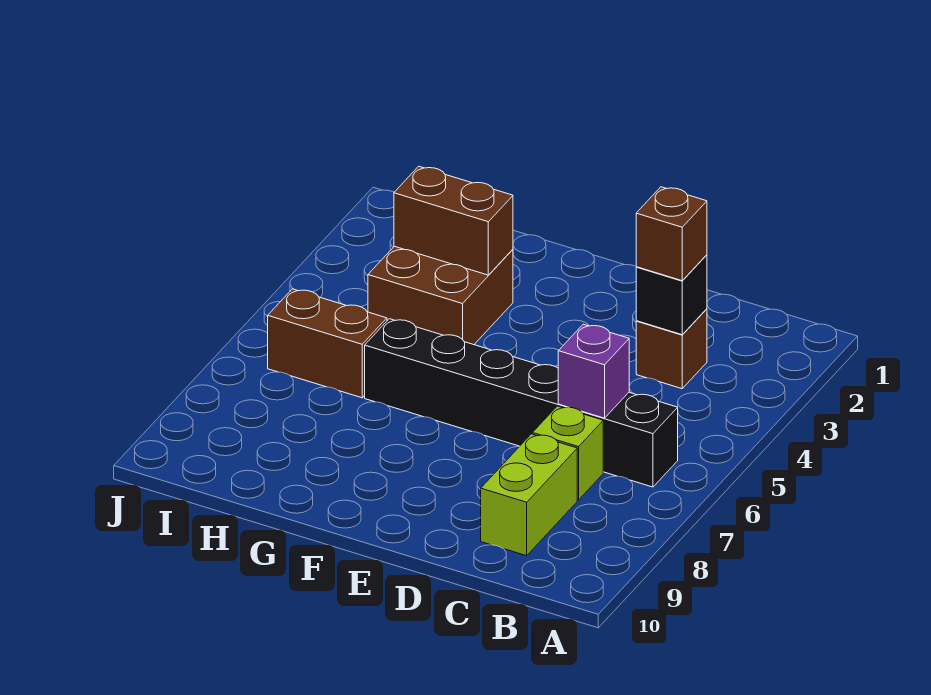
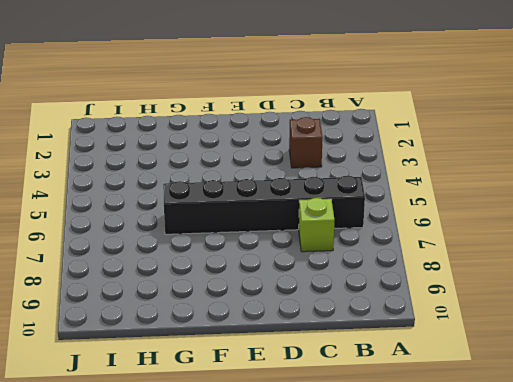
none -> lime brick C8:C9 level 1
none -> brown brick G3:H4 level 1

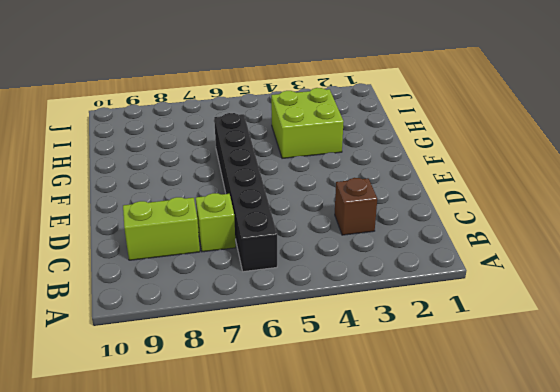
lime brick G3:H4 level 1 -> brown brick G3:H4 level 1
none -> brown brick H6:I6 level 1
none -> black brick C3 level 2

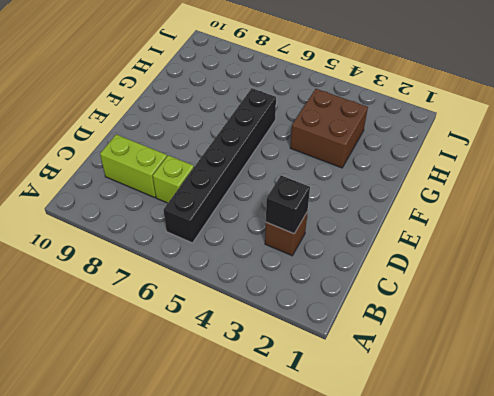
none -> brown brick H6:I6 level 1
none -> purple brick C6 level 2

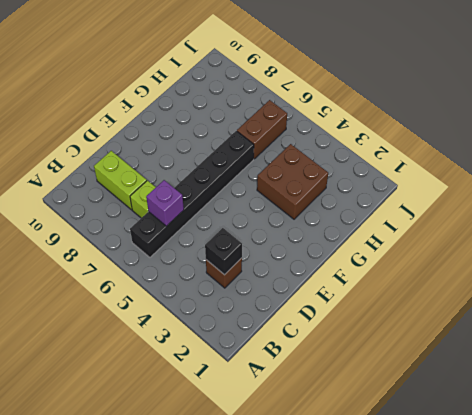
none -> brown brick G3:H3 level 2
none -> brown brick C3 level 3

